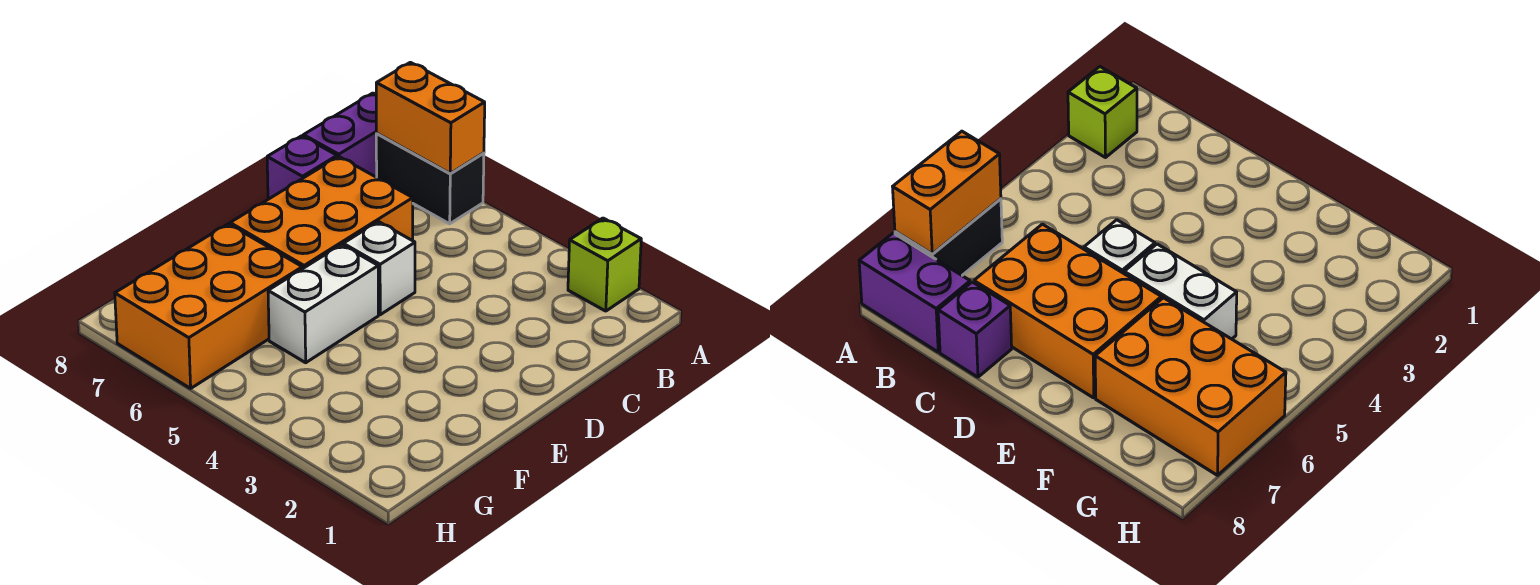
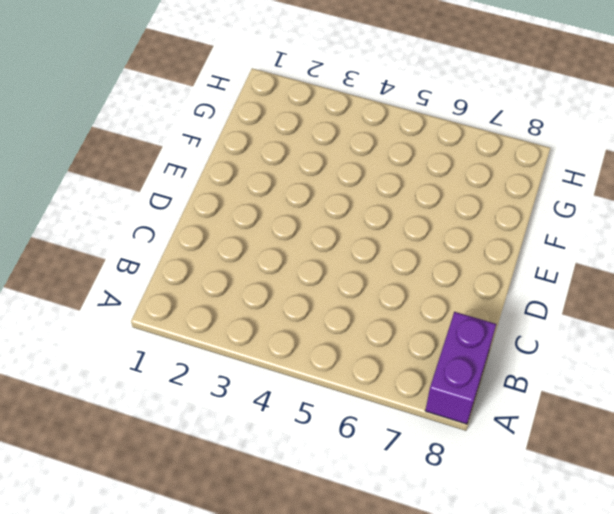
none -> lime brick A2 level 1
none -> black brick A6:A7 level 1

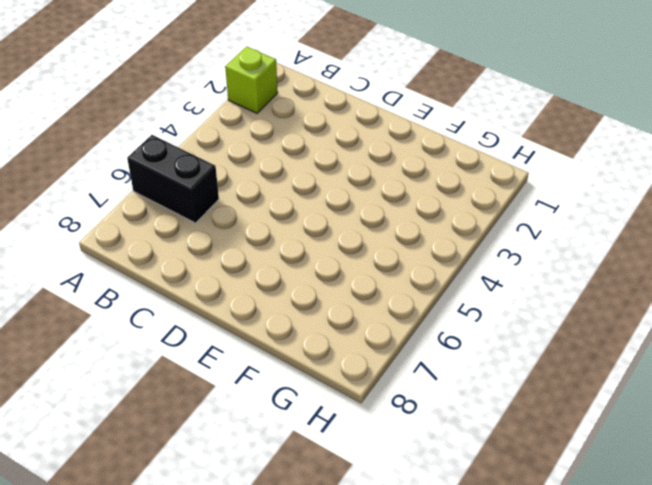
black brick A6:B6 level 1 -> black brick A6:A7 level 1
none -> purple brick A8:B8 level 1
none -> orange brick C6:E7 level 1

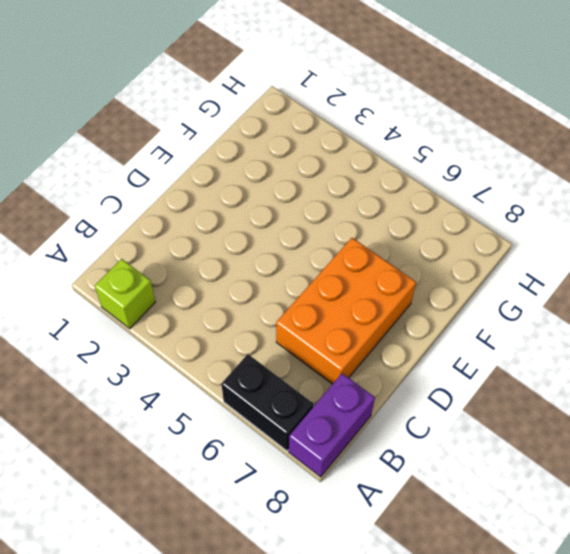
none -> purple brick C8 level 1
none -> white brick D5 level 1

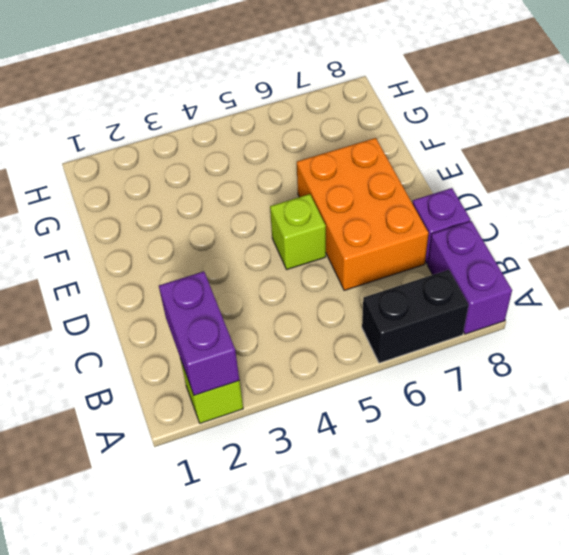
purple brick A2:B2 level 2 -> none
lime brick D5 level 1 -> white brick D5 level 1
none -> white brick E5:F5 level 1
none -> orange brick F6:H7 level 1

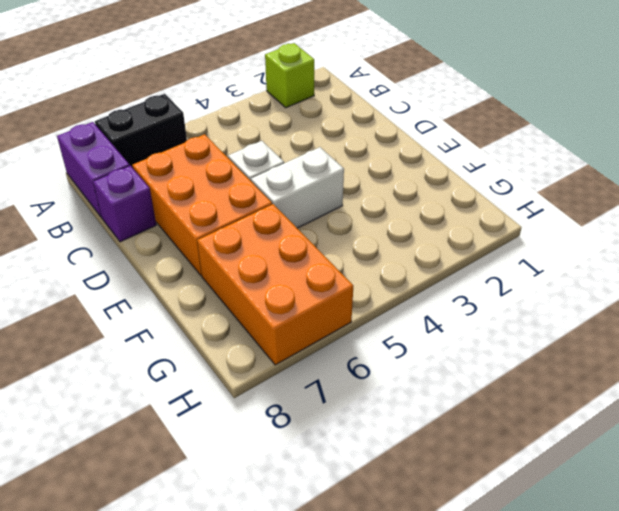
white brick E4:E5 level 1 -> white brick E5:F5 level 1
none -> orange brick A6:A7 level 2

